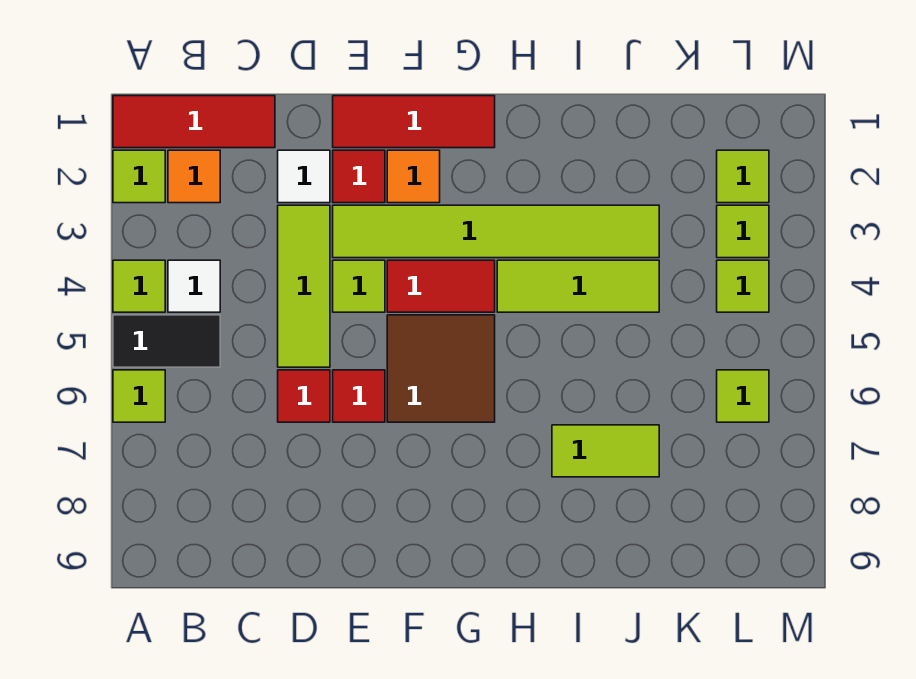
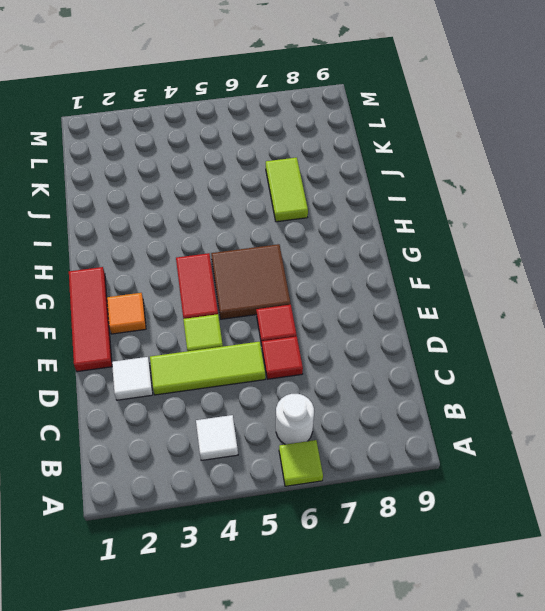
white round brick B6 level 1 -> none
none -> red tile A1:C1 level 1
none -> lime tile A2 level 1
none -> lime tile A4 level 1

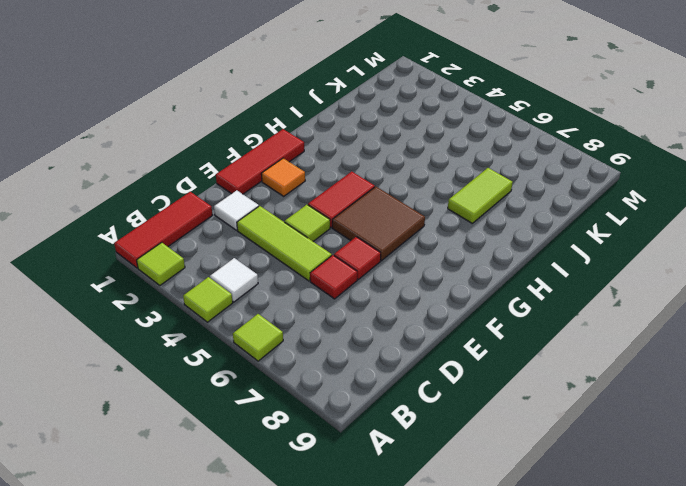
none -> black tile A5:B5 level 1
none -> orange tile B2 level 1
none -> red tile E2 level 1

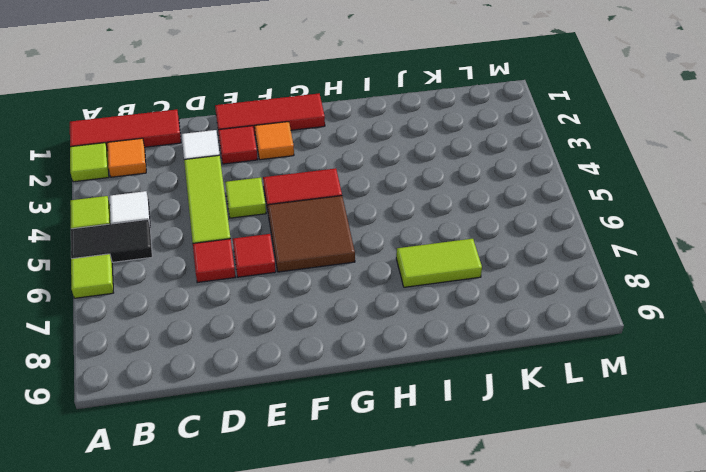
none -> lime tile E3:J3 level 1
none -> lime tile H4:J4 level 1
none -> lime tile L2 level 1

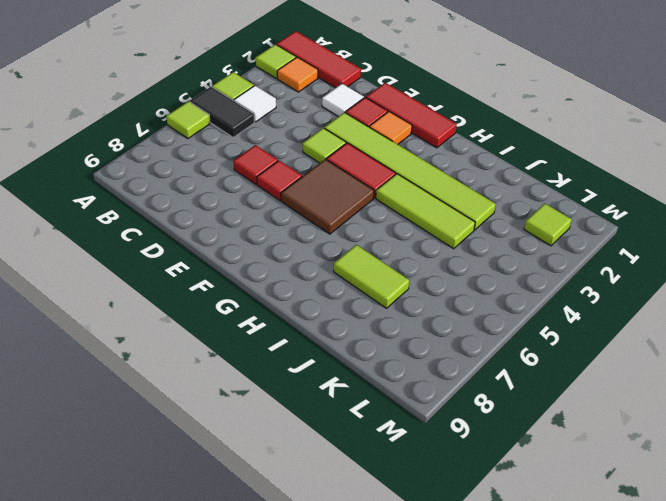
none -> lime tile D3:D5 level 1
none -> lime tile L3 level 1
none -> lime tile L4 level 1

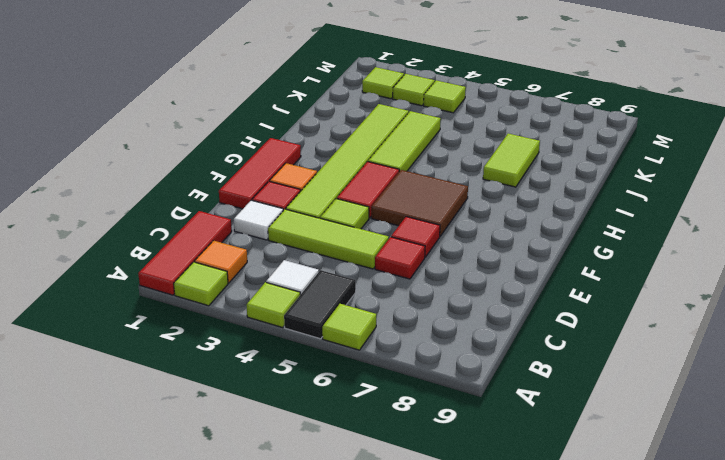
none -> lime tile L6 level 1

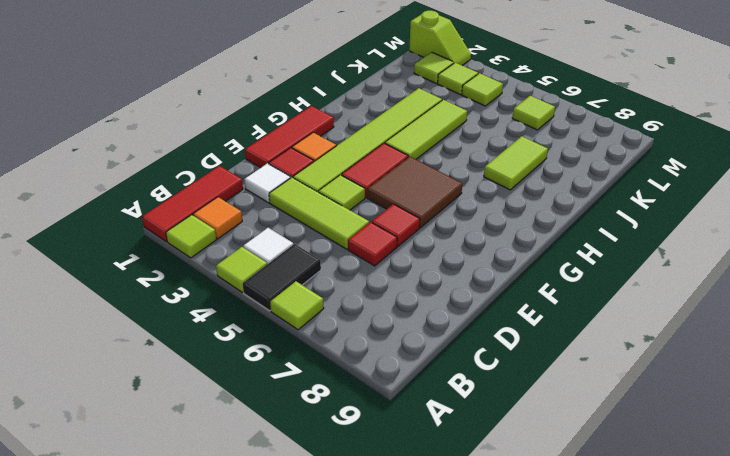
lime slope M1:M2 level 1 top 1 -> none

